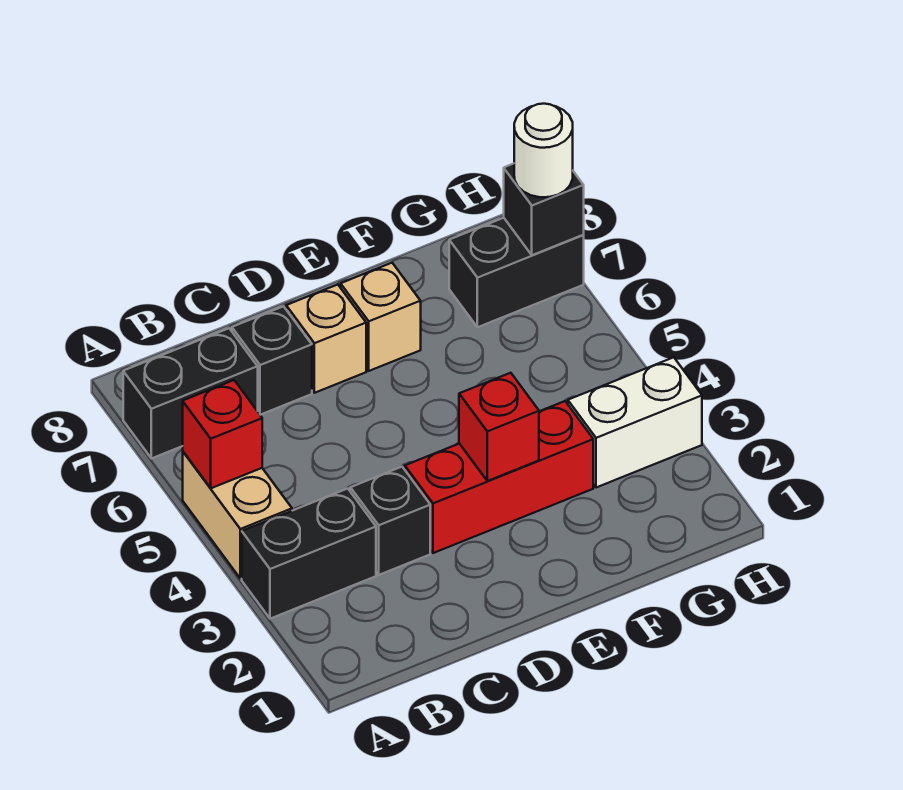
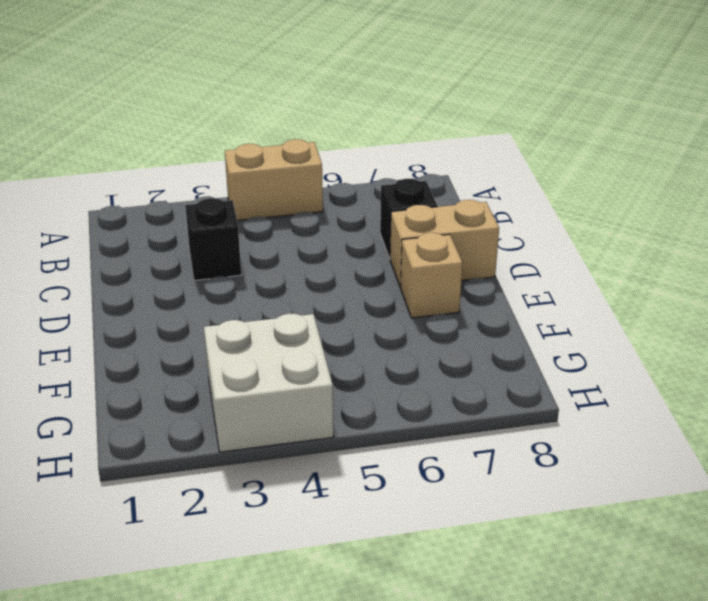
tan brick D7:D8 level 1 -> tan brick D7 level 1
white brick G3:H4 level 1 -> white brick G3:H3 level 1
none -> black brick A3:B3 level 1
none -> black brick A7:B7 level 1
none -> red brick D3:F3 level 1

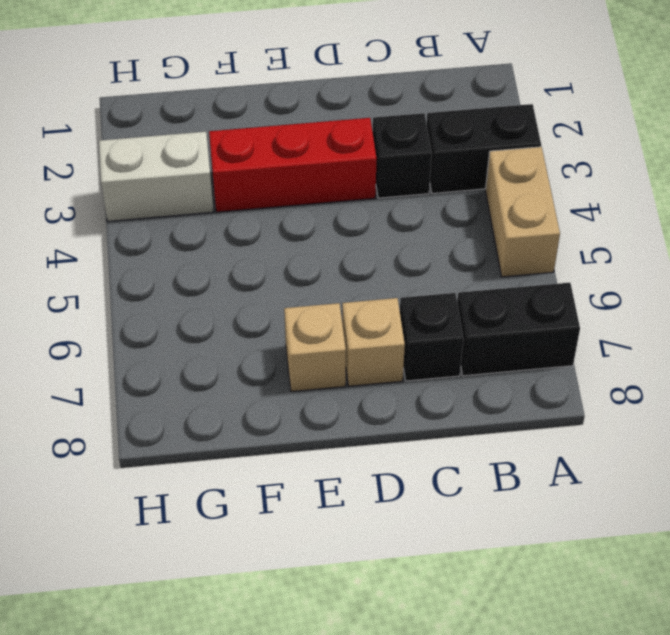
none -> black brick G7:H7 level 1
none -> red brick A5 level 2
none -> red brick E3 level 2

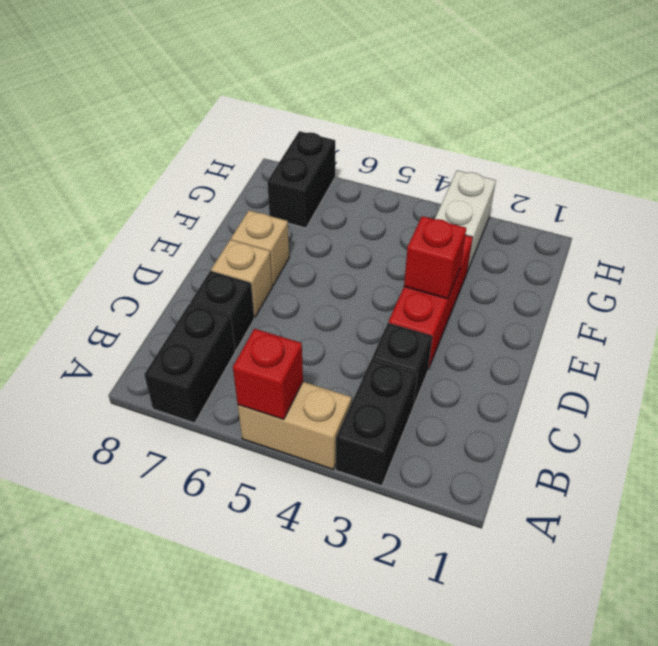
none -> black brick H7 level 2
none -> white round brick H7 level 3

